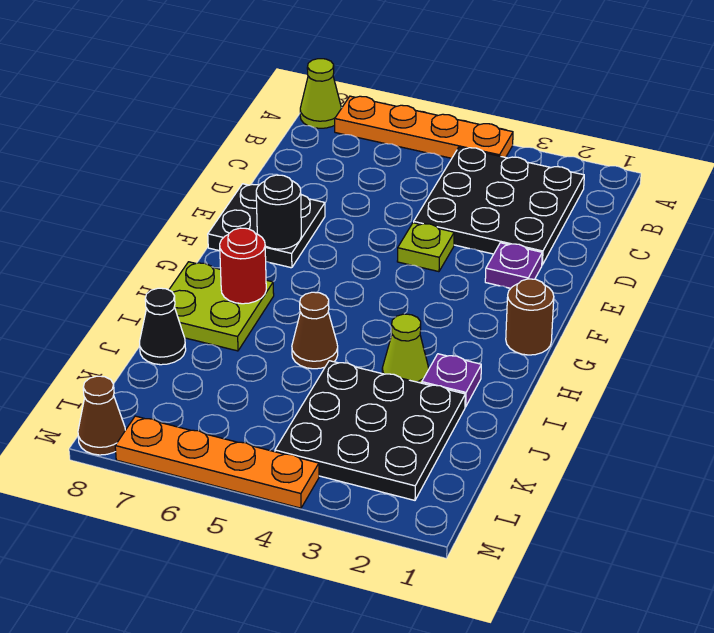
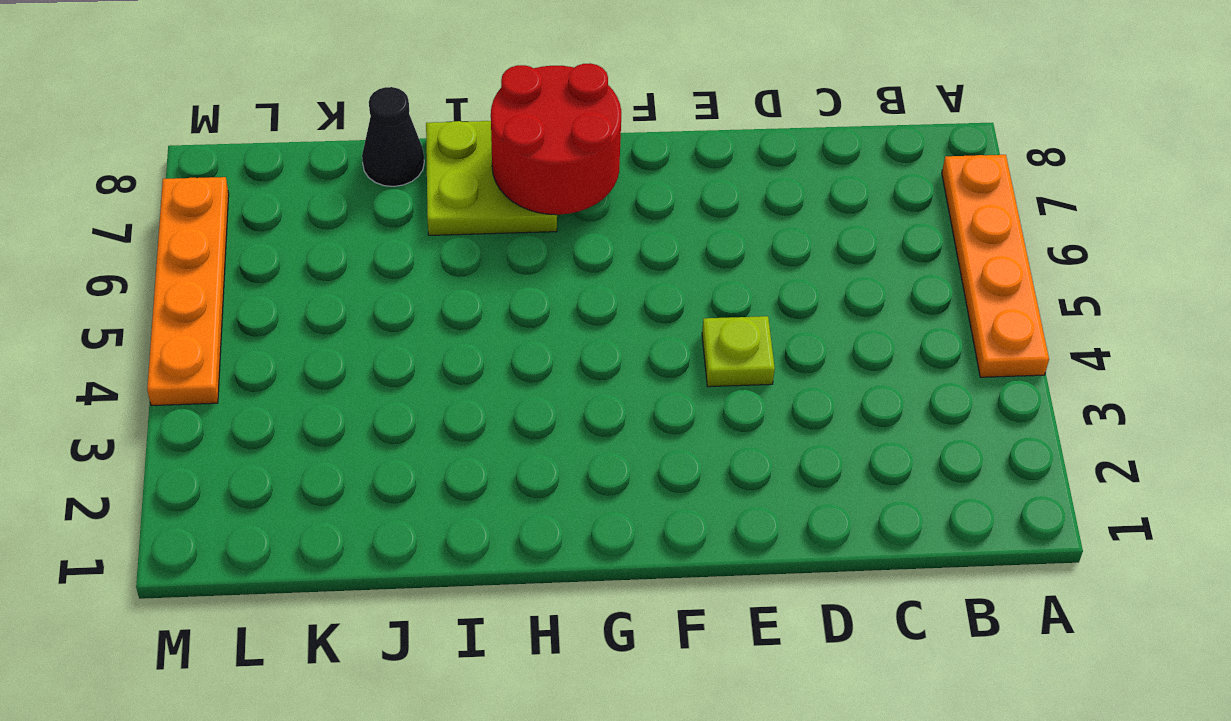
red round brick G7:H8 level 2 -> red round brick H7 level 2
none -> lime cone A8 level 1
none -> black plate B2:D4 level 1
none -> purple plate E2 level 1

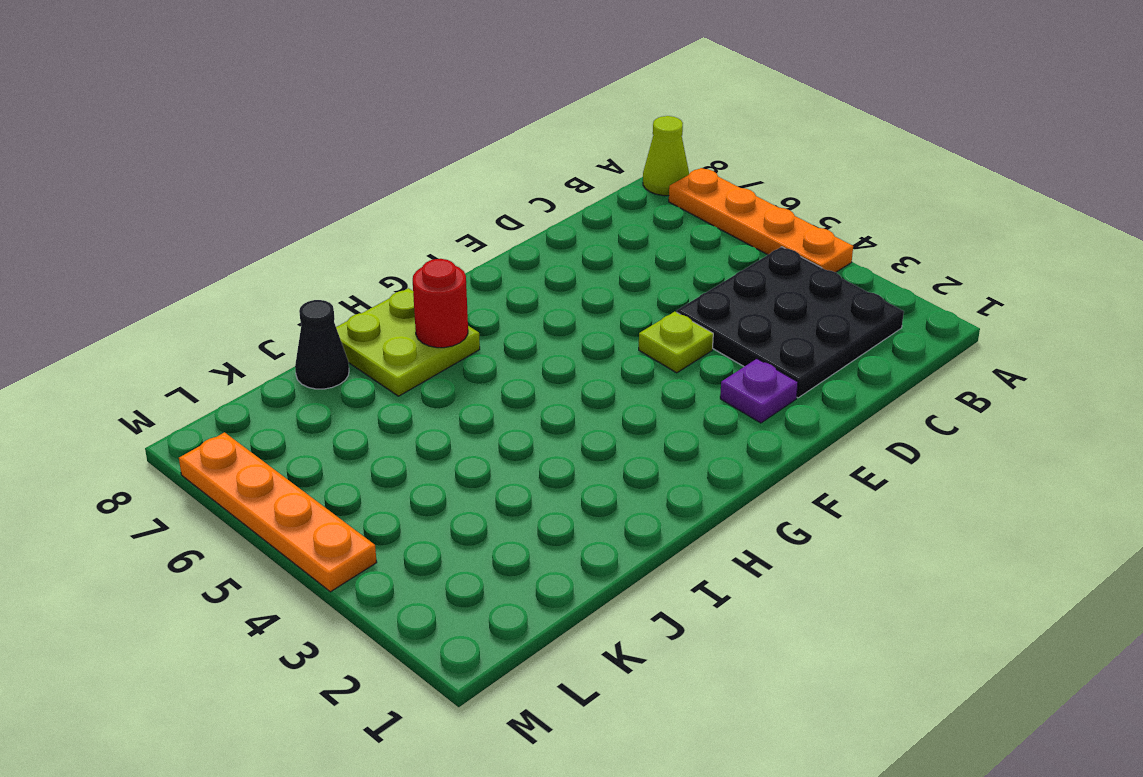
none -> black plate E7:F8 level 1
none -> brown round brick G1 level 1
none -> purple plate I2 level 1

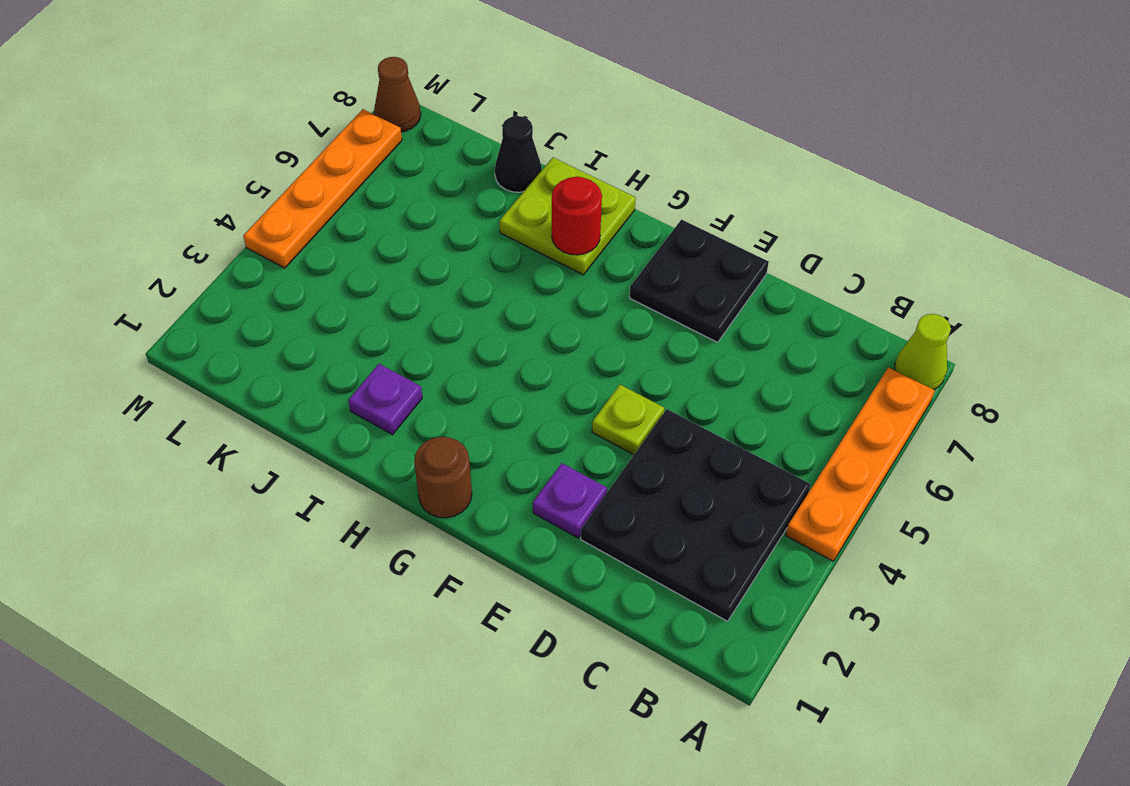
none -> lime cone I3 level 1
none -> brown cone I5 level 1
none -> black plate J2:L4 level 1

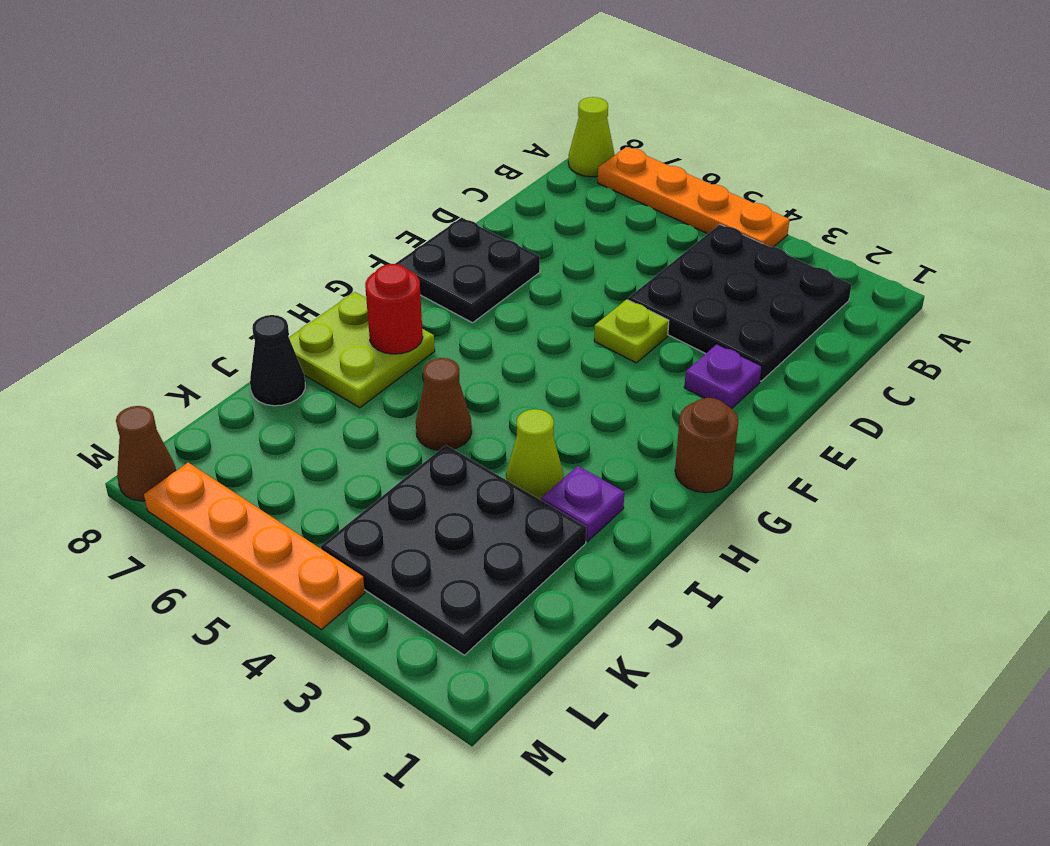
none -> black round brick F7 level 2

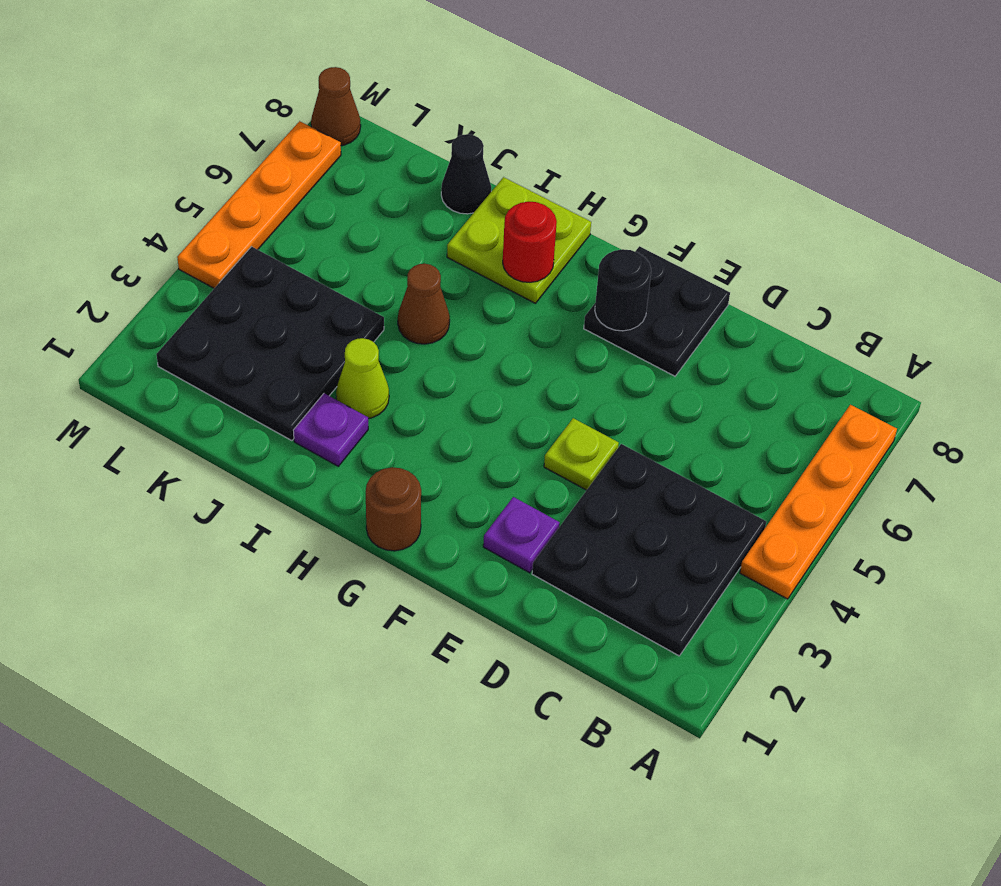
none -> lime cone A8 level 1

